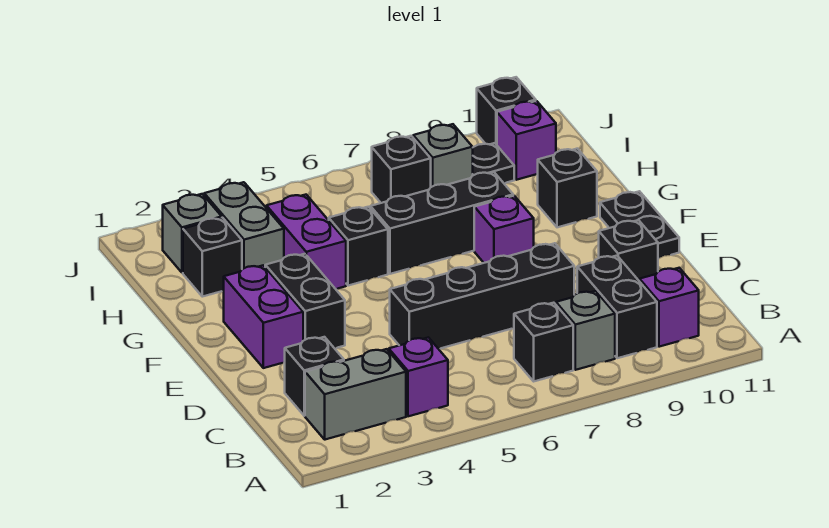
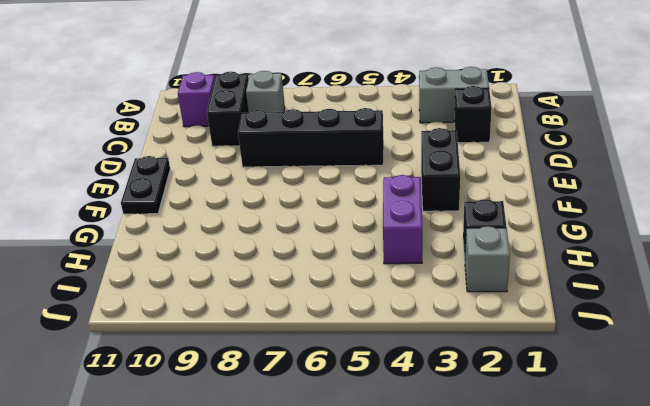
none -> purple brick B4 level 1
none -> black brick B7 level 1
none -> black brick D10 level 1

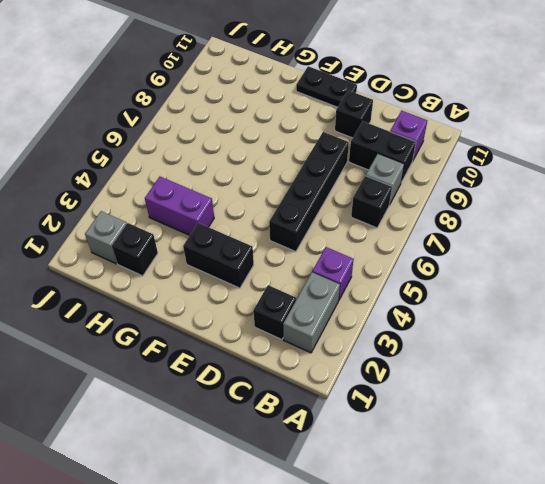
none -> purple brick E2:F2 level 1
none -> purple brick F8 level 1
none -> black brick G5 level 1

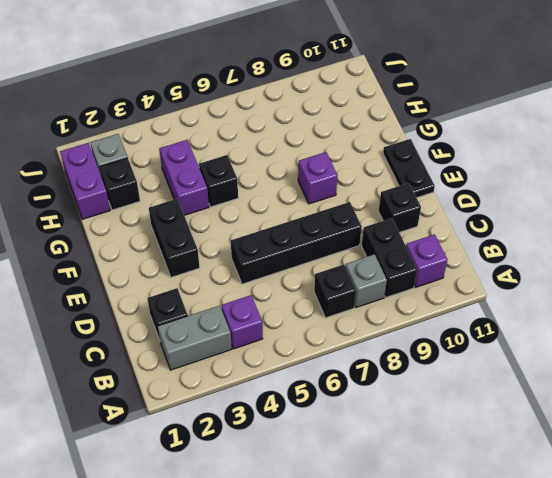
purple brick H1:I1 level 1 -> purple brick E2:F2 level 1
none -> black brick G6:G8 level 1
none -> black brick G10 level 1
none -> grey brick H3:I3 level 1

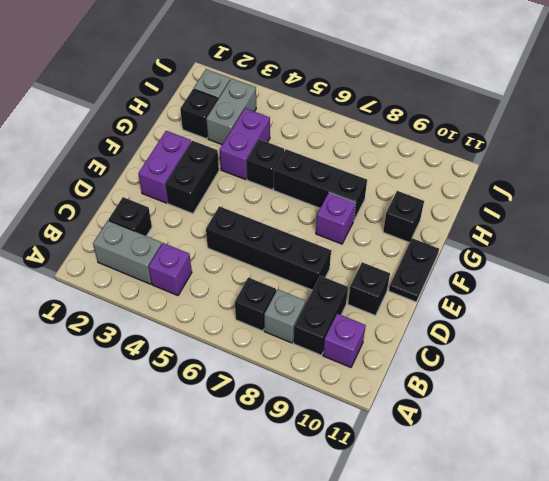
none -> black brick I7 level 1
none -> grey brick I8 level 1
none -> black plate I9 level 1

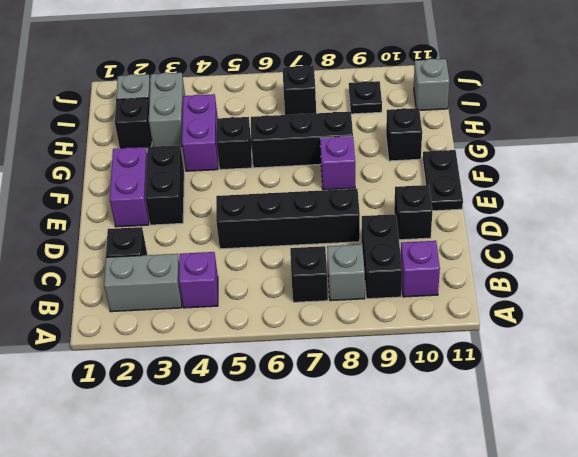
grey brick I11 level 1 -> grey brick I8 level 1
none -> purple brick I10 level 1
none -> black brick J10 level 1

